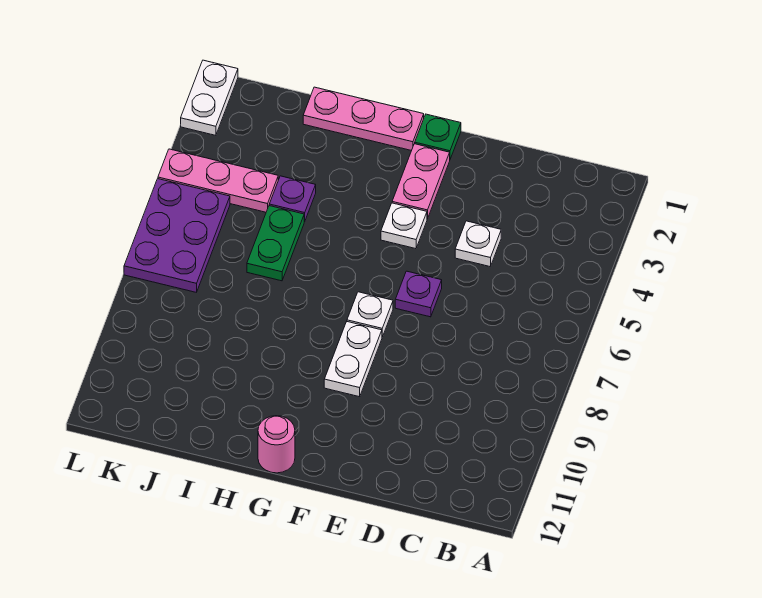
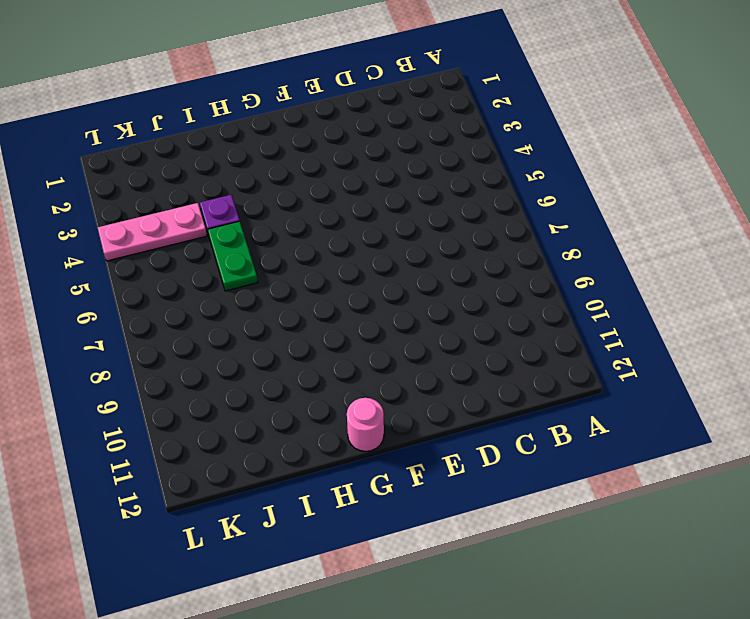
none -> white plate D4 level 1
none -> purple plate E6 level 1
none -> green plate F1 level 1

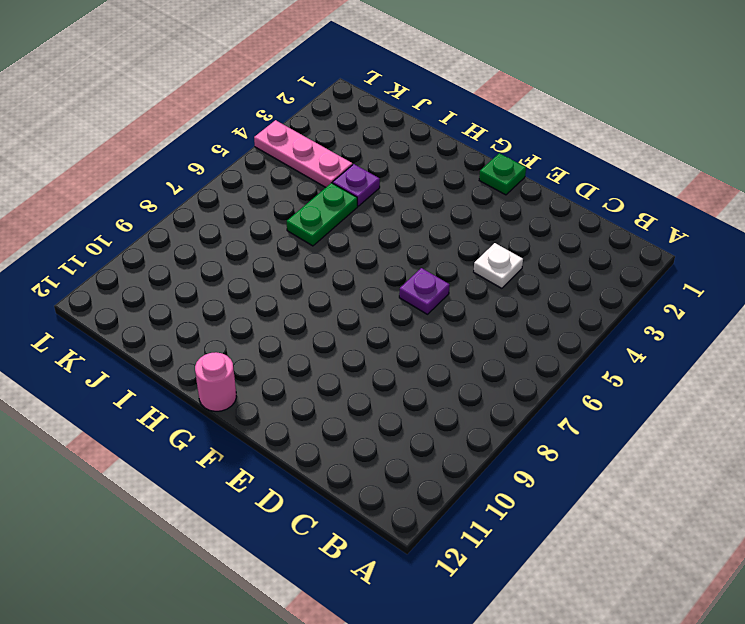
none -> pink plate F2:F3 level 1
none -> white plate F4 level 1
none -> white plate F7 level 1

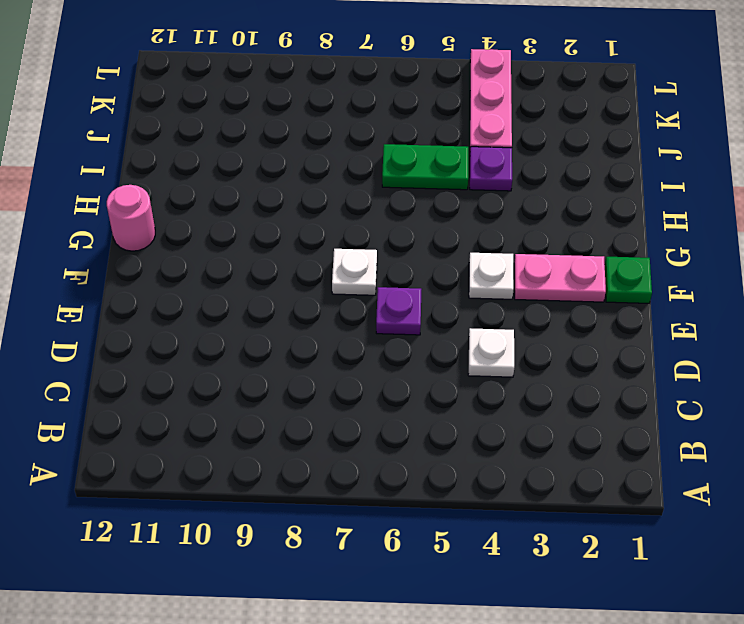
none -> white plate F8:F9 level 1
none -> pink plate G1:I1 level 1
none -> purple plate K5:L7 level 1

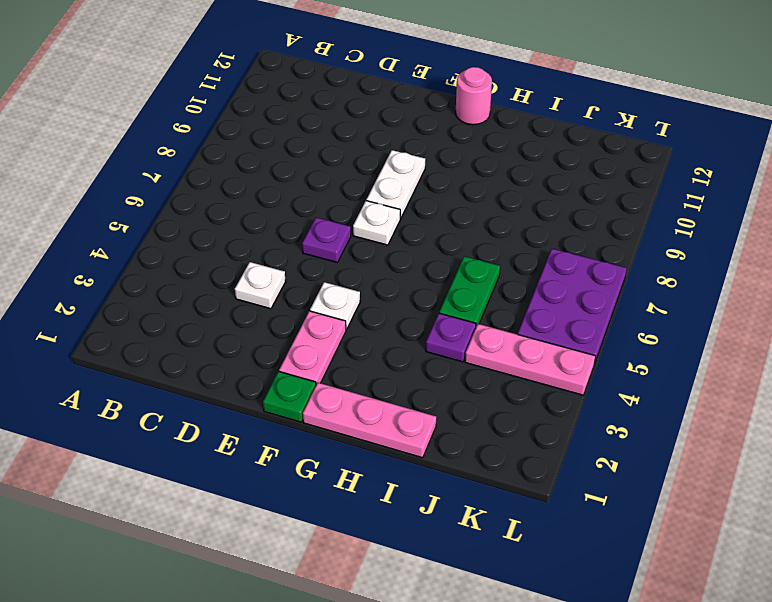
none -> white plate L1:L2 level 1

